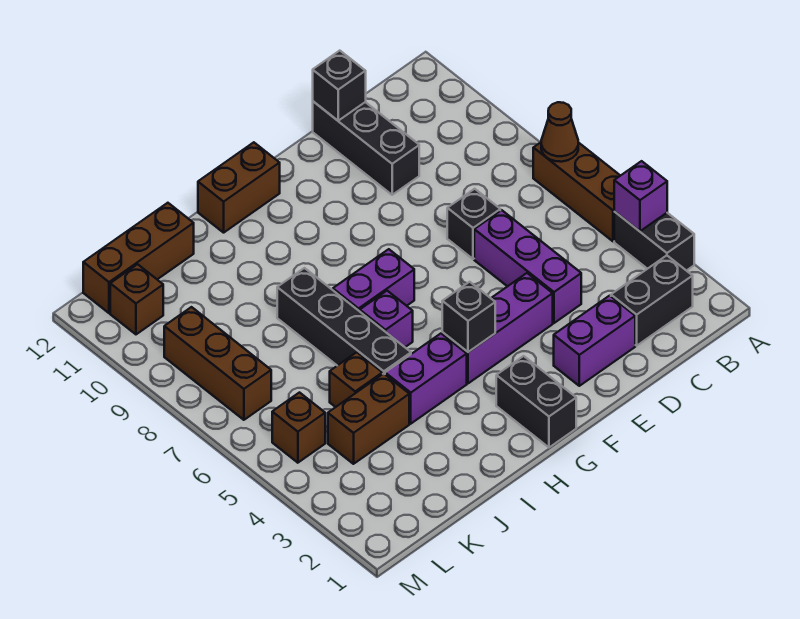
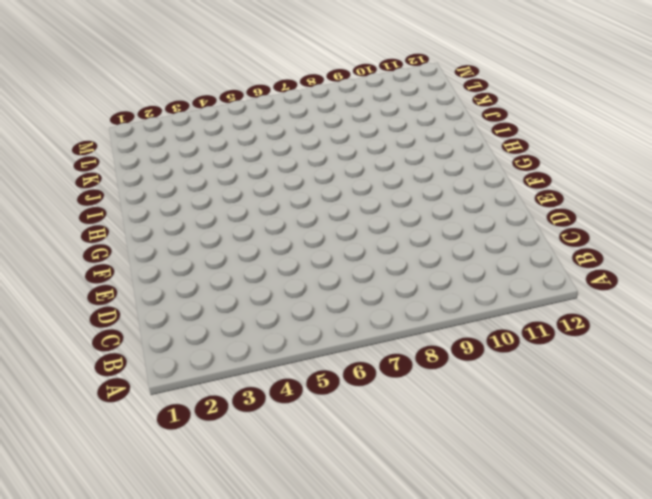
none -> black brick A3:A4 level 1
none -> brown brick A5:A7 level 1
none -> black brick B2:C2 level 1

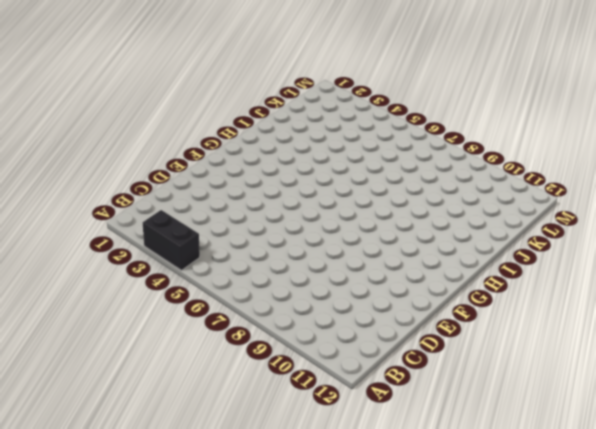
none -> brown brick A5:A7 level 1
none -> black brick B2:C2 level 1
none -> purple brick D2:E2 level 1

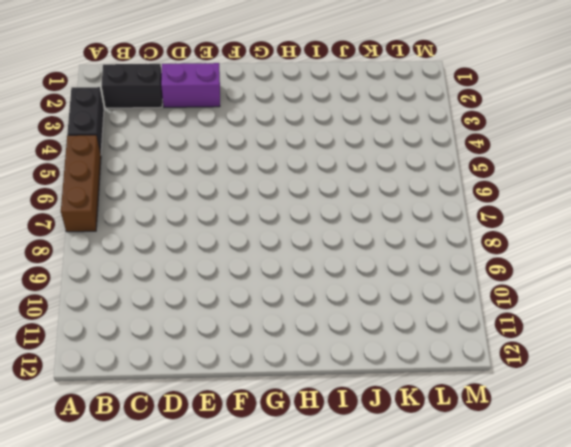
none -> purple brick D4:D6 level 1
none -> black brick D7 level 1
none -> black brick D10:D12 level 1

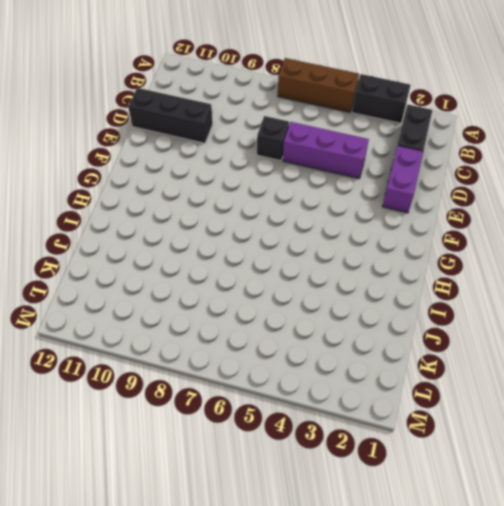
none -> purple brick E4:G4 level 1
none -> black brick G1:G2 level 1
none -> purple brick G7:H7 level 1

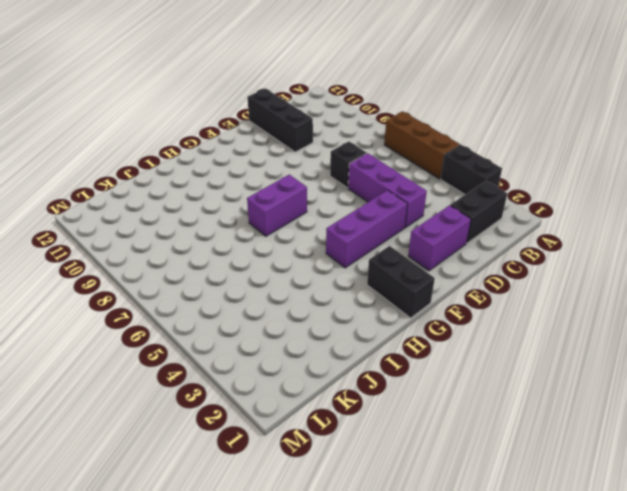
none -> brown brick G12:H12 level 1
none -> purple brick H4:I4 level 1
none -> purple brick H6 level 1

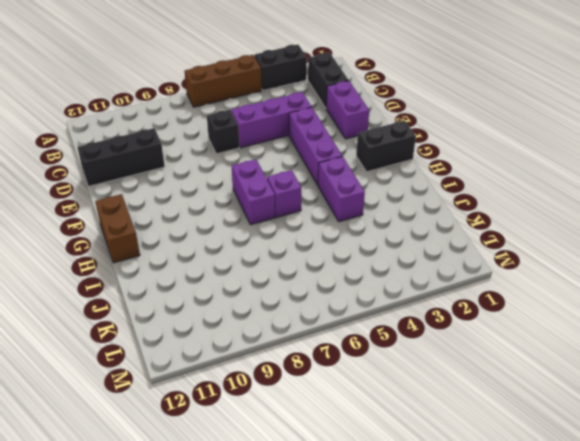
none -> black brick I5:I8 level 1
none -> brown brick J4:K4 level 1
none -> brown brick J5 level 1

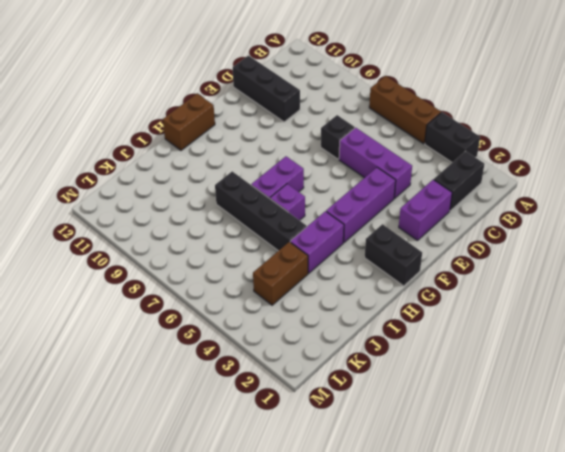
none -> brown brick J5 level 1
none -> brown brick J12:L12 level 1
none -> brown brick L5 level 1

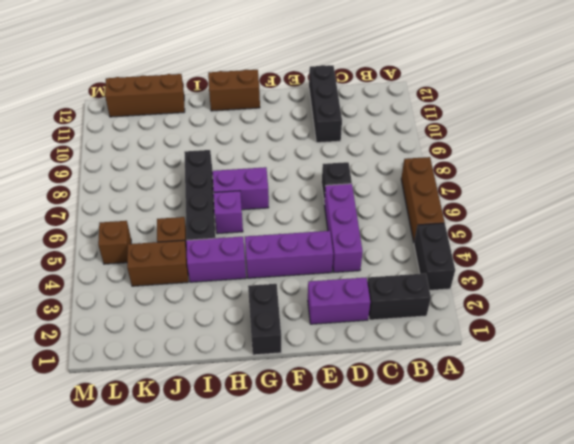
none -> brown brick L7:L9 level 1
none -> brown brick L11 level 1
none -> purple brick A4 level 2

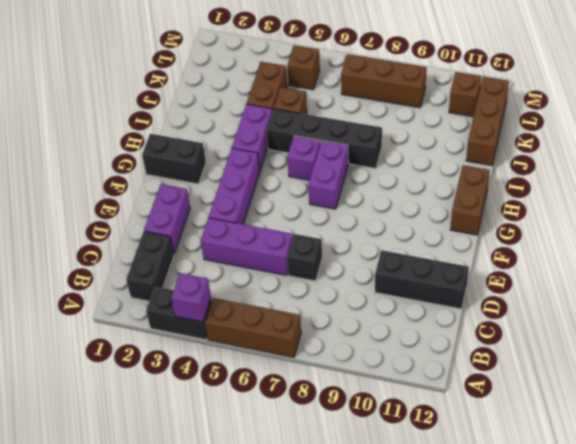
none -> brown cone A7 level 2
none -> black brick D12 level 2
none -> black brick G4 level 2

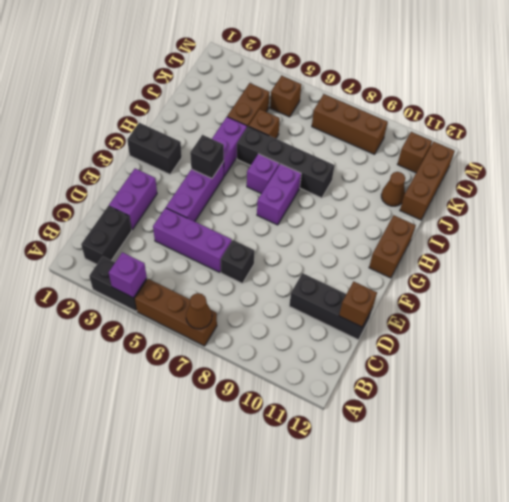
brown brick D12 level 2 -> black brick D12 level 2
brown cone J11 level 1 -> none

